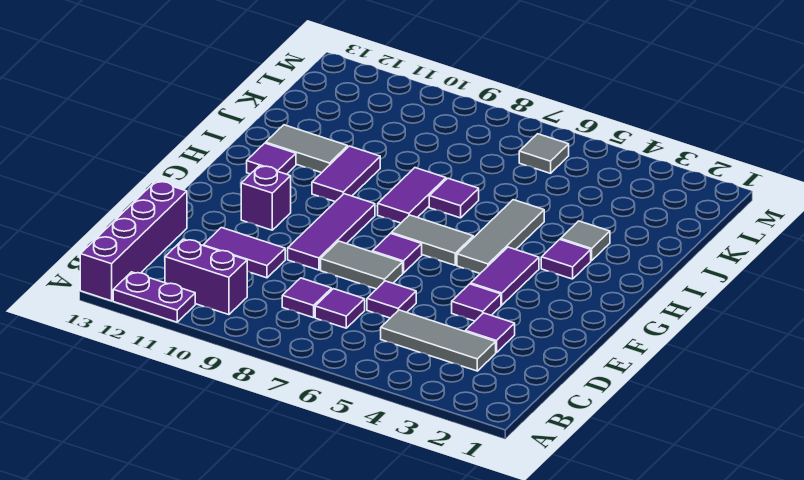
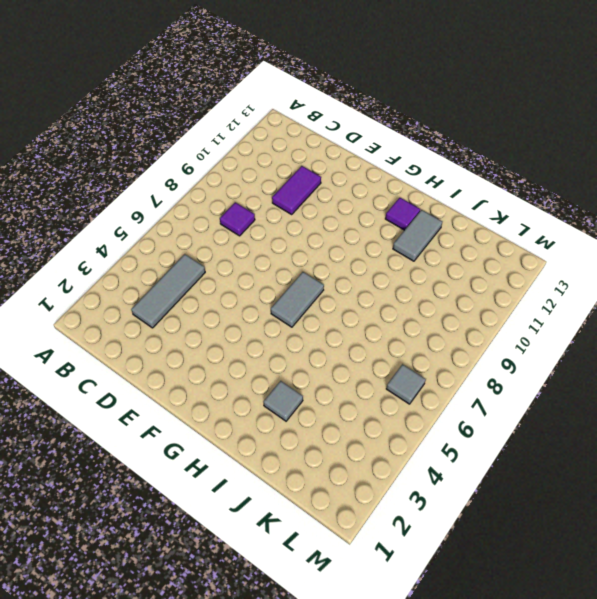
none -> purple plate A11:A12 level 1
none -> purple brick A13:D13 level 1
none -> purple brick B10:B11 level 1

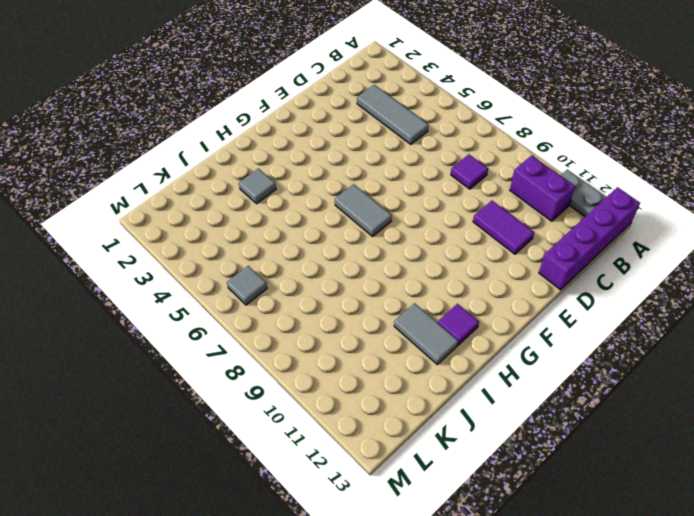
grey plate A11:A12 level 1 -> purple plate A11:A12 level 1
none -> purple tile C7 level 1
none -> purple tile D3 level 1
none -> purple tile D6 level 1

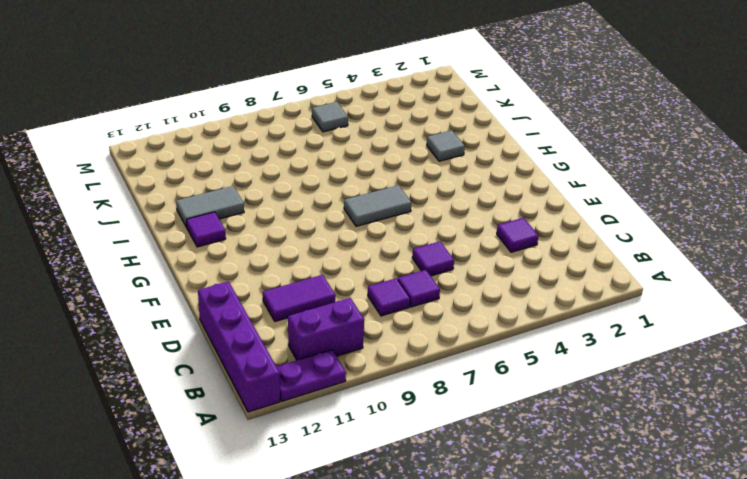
none -> grey tile C3:C5 level 1
none -> purple tile E4 level 1
none -> grey tile E7:E8 level 1

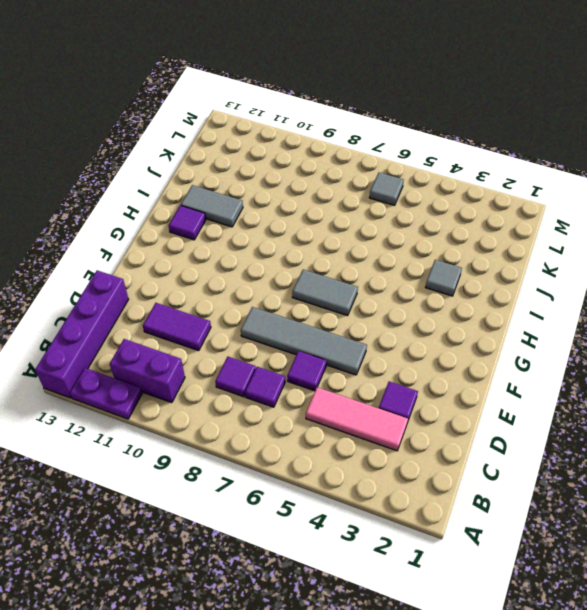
pink tile C3:C5 level 1 -> grey tile C3:C5 level 1
grey tile E5:E8 level 1 -> grey tile E7:E8 level 1
none -> purple tile E4 level 1
none -> purple tile E9:G9 level 1
none -> purple tile F4:G4 level 1

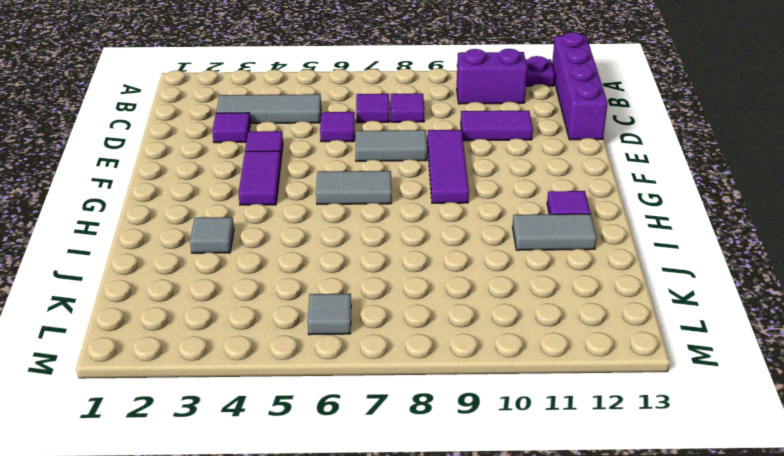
none -> purple tile F7 level 1
none -> purple brick F11 level 1
none -> grey tile G5:I5 level 1

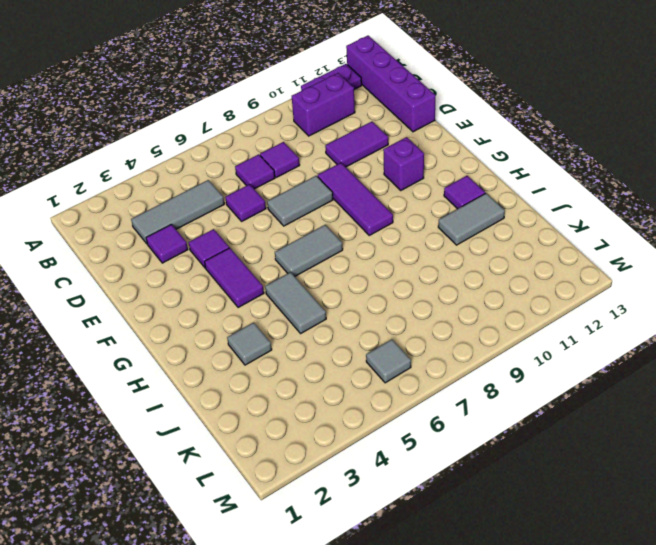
grey tile H5:I5 level 1 -> grey tile G5:I5 level 1
none -> purple tile F7 level 1
none -> purple tile H3 level 1
none -> purple tile H8:I8 level 1

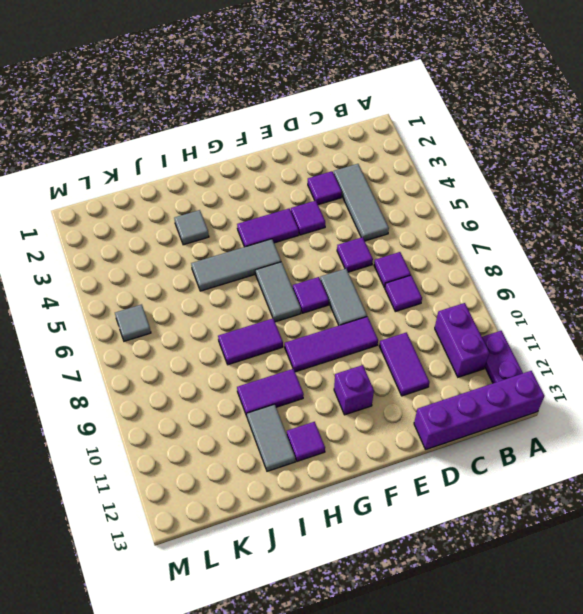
none -> purple tile H3 level 1
none -> purple tile I7 level 1

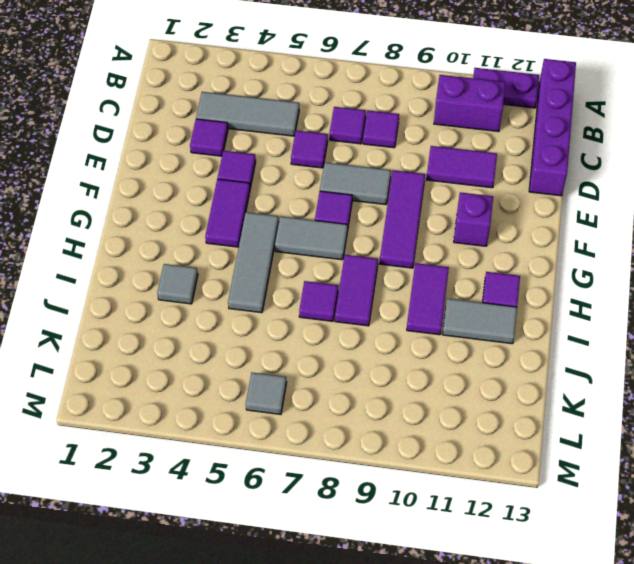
none -> purple tile H3 level 1

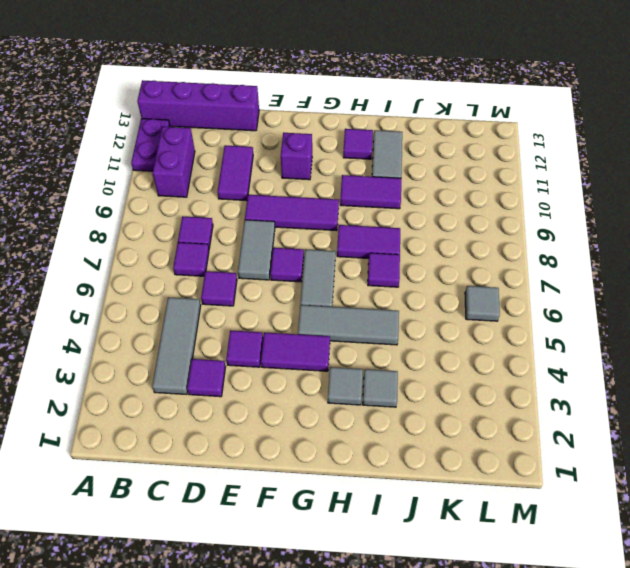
grey tile H3 level 1 -> purple tile H3 level 1

